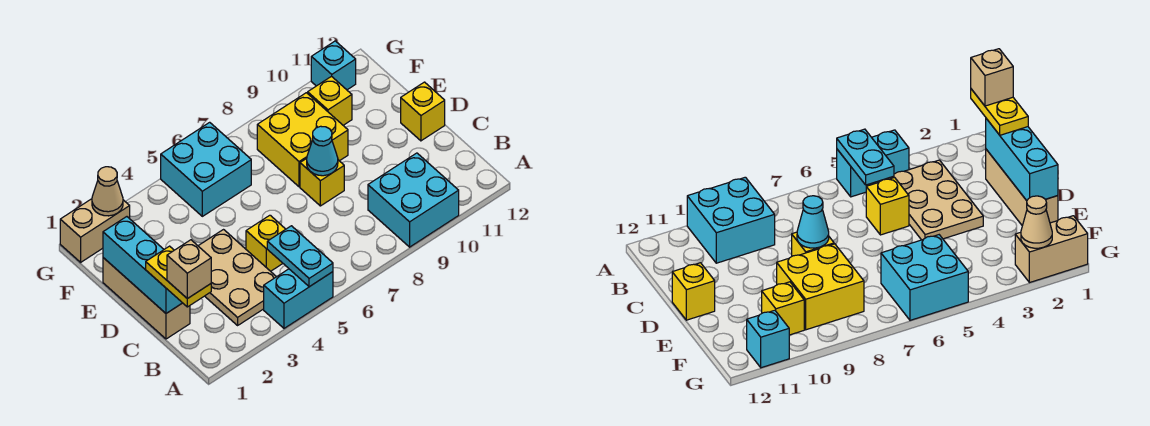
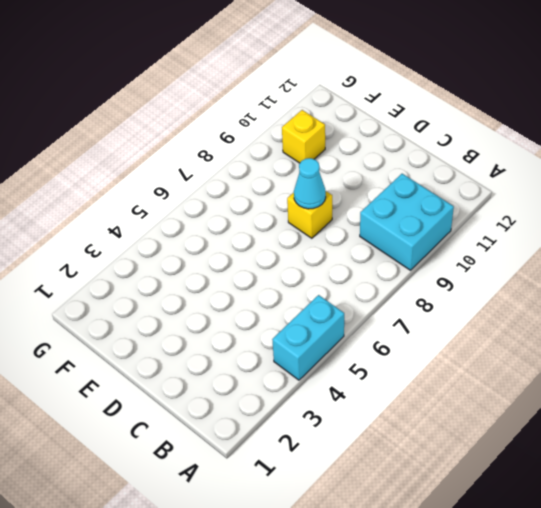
none -> tan plate B3:D4 level 1
none -> tan brick C1:E1 level 1
none -> yellow brick C5 level 1

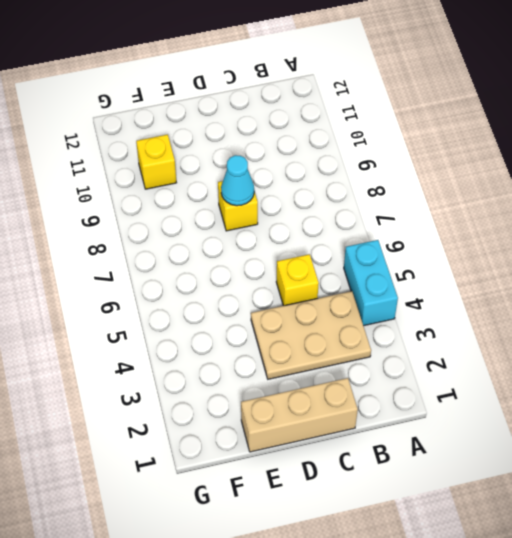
none -> cyan brick A9:B10 level 1
none -> yellow brick D12 level 1
none -> yellow brick E8:F9 level 1

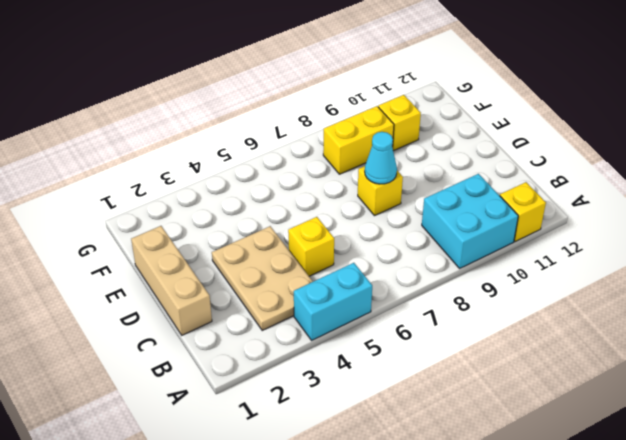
yellow brick A11 level 1 -> yellow brick D12 level 1
yellow brick F8:F9 level 1 -> yellow brick E8:F9 level 1
none -> cyan brick F5:G6 level 1
none -> tan brick G1:G2 level 1
none -> cyan brick G11 level 1

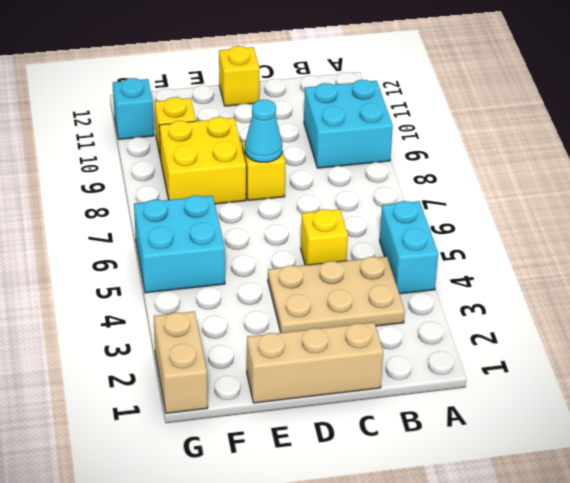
none -> cyan plate A5:B5 level 2
none -> cyan brick C1:E1 level 2
none -> tan cone G2 level 2

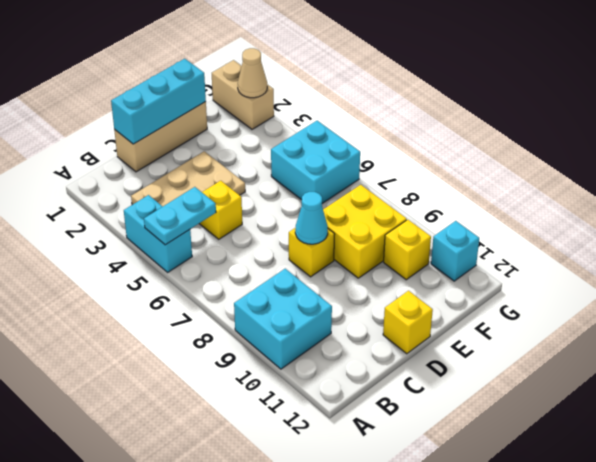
none -> yellow plate B1:C1 level 3
none -> tan brick B1 level 4

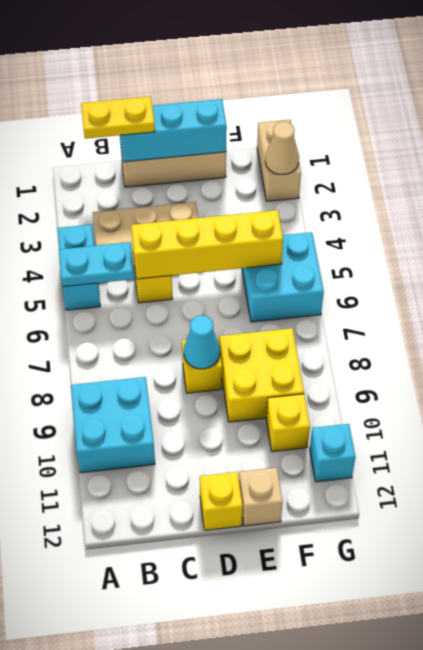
yellow brick C5:F5 level 2 -> none
tan brick E12 level 1 -> tan brick B1 level 4

